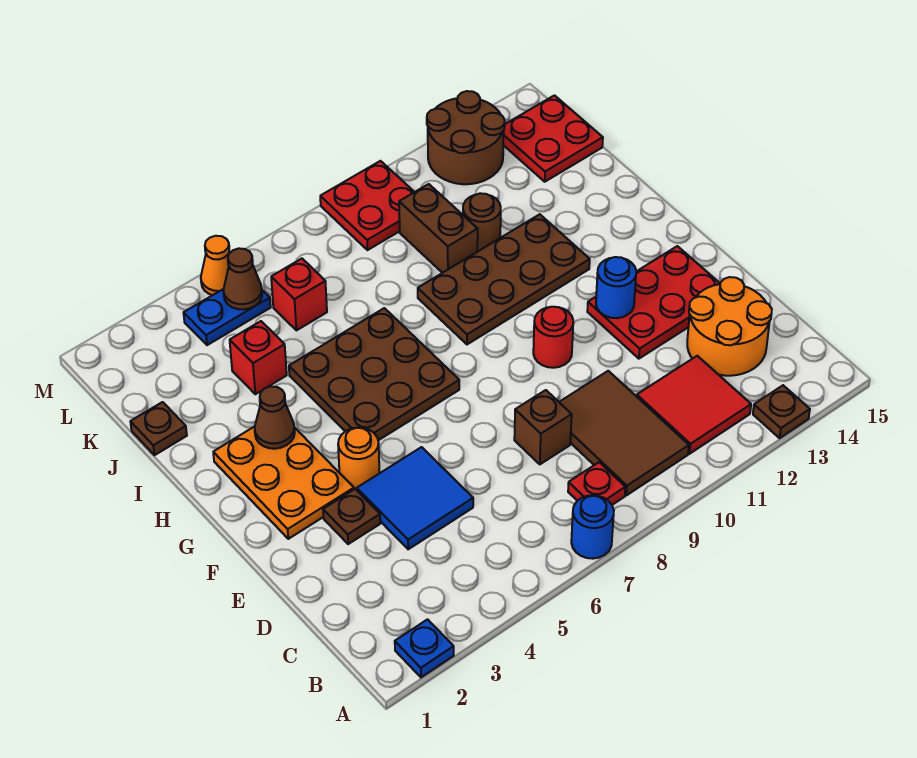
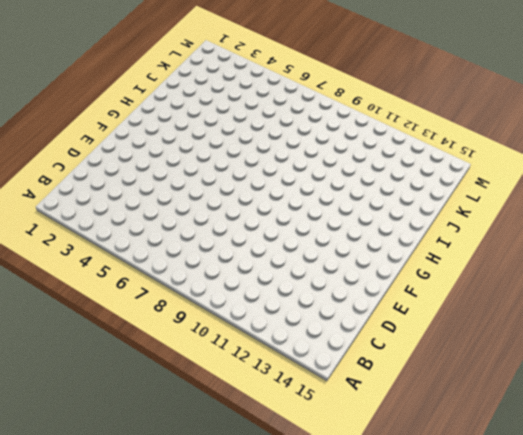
none -> blue plate A2 level 1
none -> blue round brick A7 level 1
none -> brown plate A13 level 1

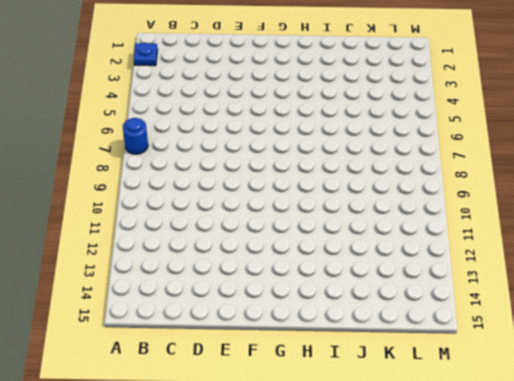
none -> brown plate A13 level 1
none -> red plate B8 level 1
none -> brown tile B9:D10 level 1

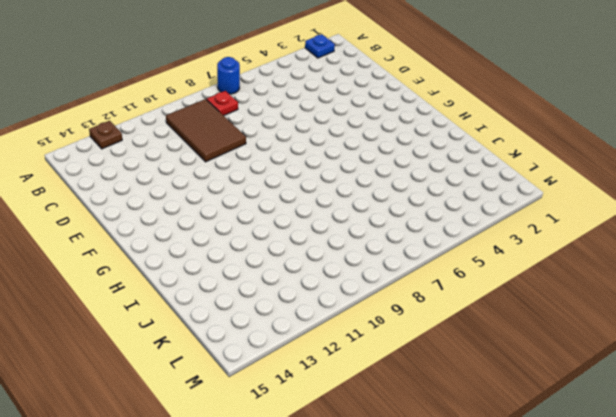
none -> red tile B11:C12 level 1
none -> orange round brick C13:D14 level 1
none -> blue tile D4:E5 level 1

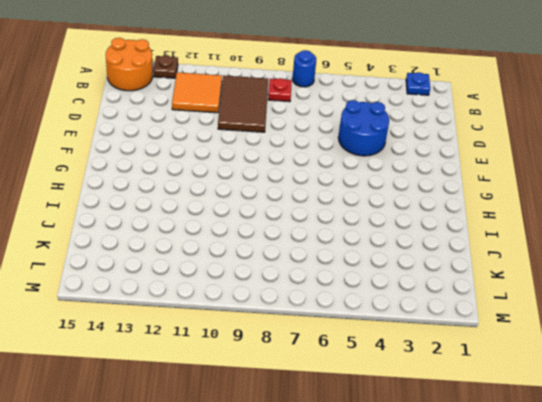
orange round brick A14:B15 level 1 -> orange round brick C13:D14 level 1
orange tile B11:C12 level 1 -> red tile B11:C12 level 1
blue round brick D4:E5 level 1 -> blue tile D4:E5 level 1
none -> brown brick D8 level 1
none -> brown plate E3 level 1
none -> red plate E12:F14 level 1

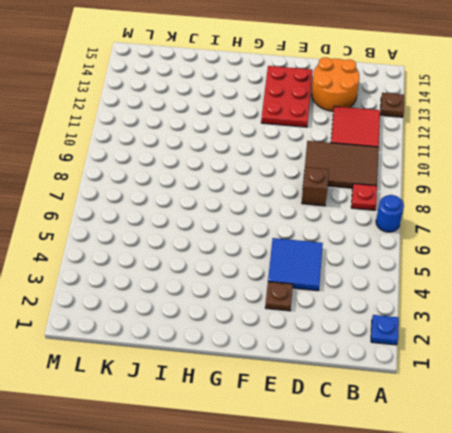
none -> orange plate F2:H3 level 1
none -> orange round brick F4 level 1
none -> red round brick F10 level 1

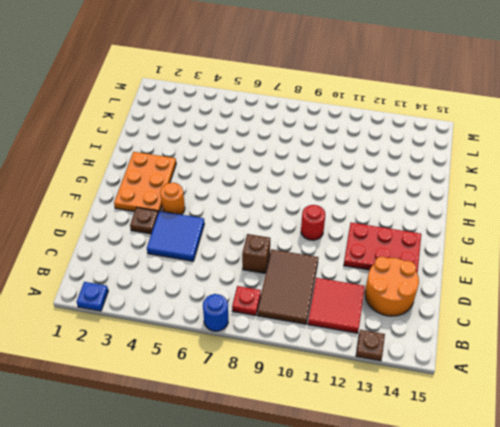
none -> brown plate G5:I7 level 1
none -> brown plate H9:I12 level 1
none -> brown plate J1 level 1

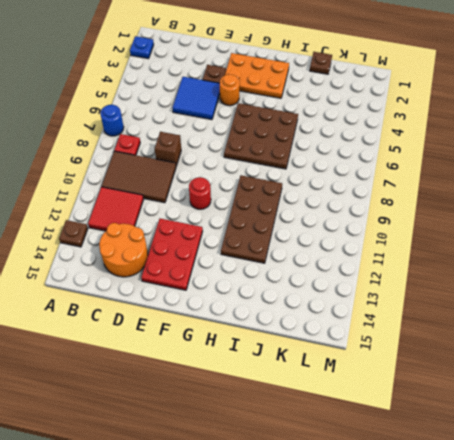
none -> red brick J4 level 1
none -> brown brick J10:K10 level 1
none -> brown round brick J11 level 1

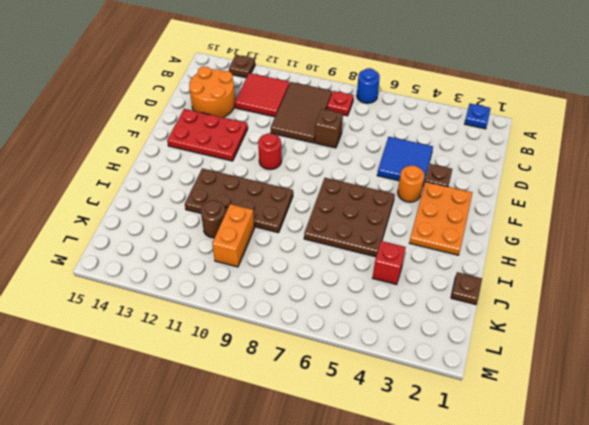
orange brick J10:K10 level 1 -> brown brick J10:K10 level 1
none -> red brick K6 level 1
none -> red plate K14:L15 level 1
none -> blue plate L4:L5 level 1

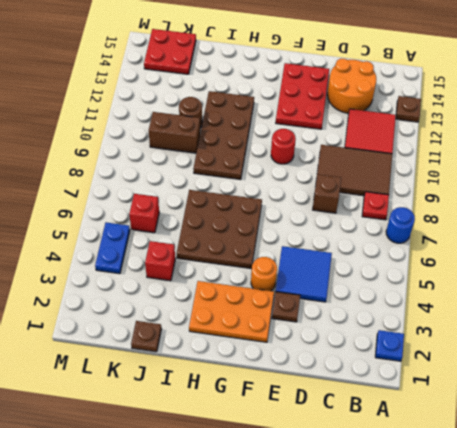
none -> red plate L9:M10 level 1
none -> brown round brick L12:M13 level 1
none -> orange cone M5 level 1

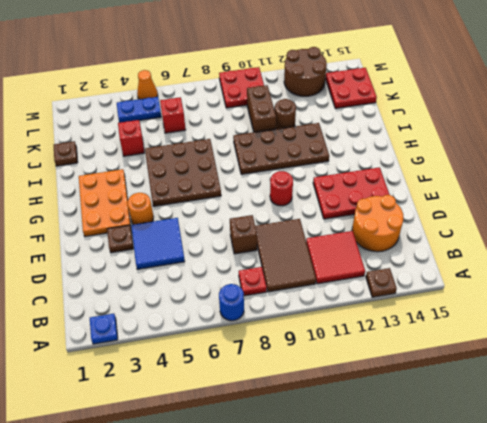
none -> blue round brick F12 level 2
none -> brown cone H3 level 2
none -> brown cone L5 level 2

